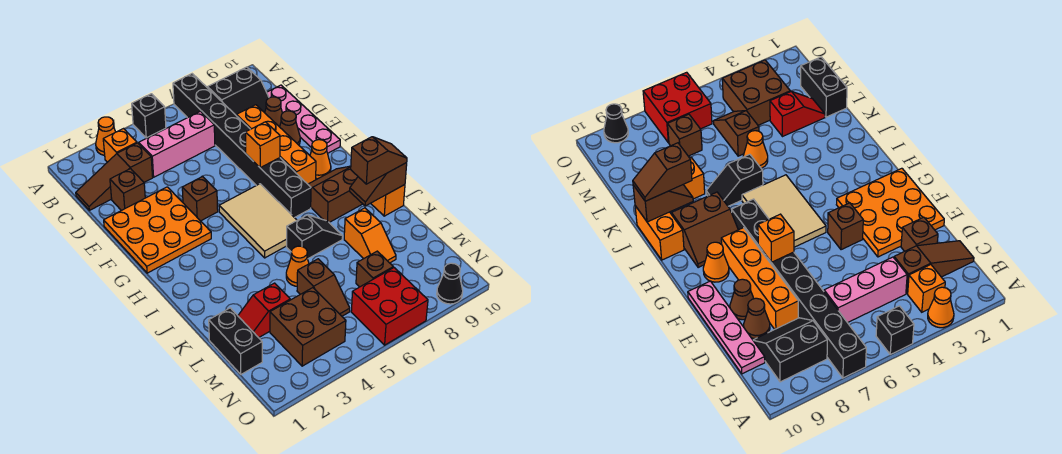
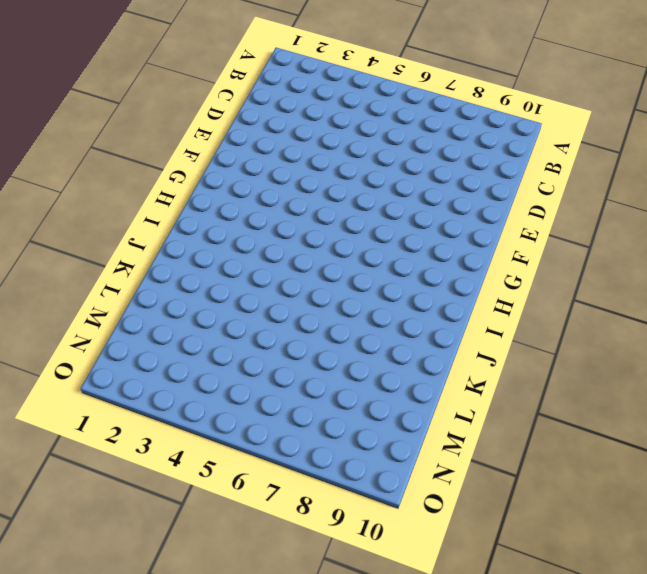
none -> orange cone A3 level 1
none -> black brick A5 level 1
none -> black brick A7:H7 level 1
none -> orange brick B3 level 1

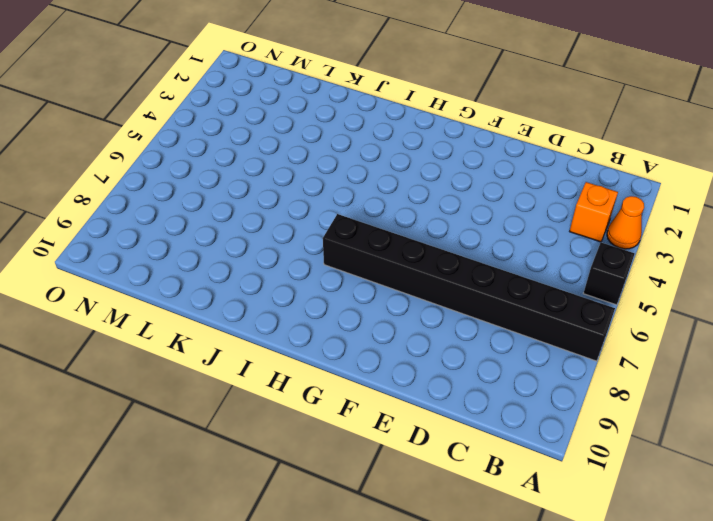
none -> black slope B8:C9 level 1 top B
none -> brown slope C1:C3 level 1 top 3
none -> pink brick C4:C6 level 1
none -> pink plate C10:F10 level 1

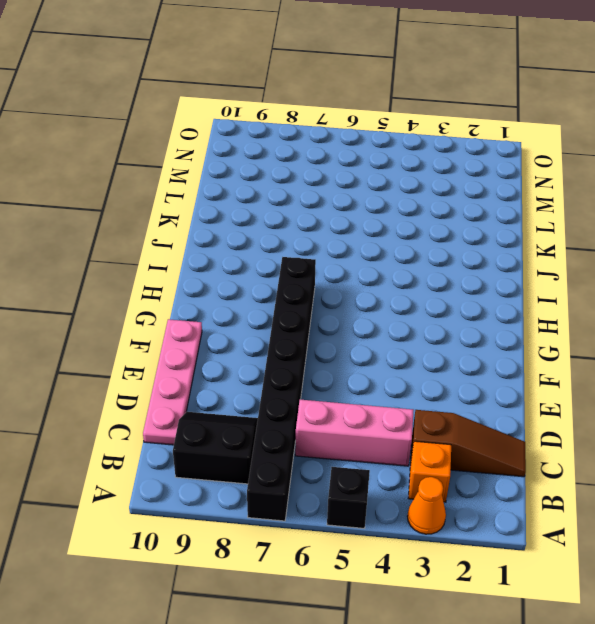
none -> brown brick D2 level 1
none -> orange brick D8:G8 level 1
none -> brown cone D9 level 1
none -> orange plate E1:G3 level 1

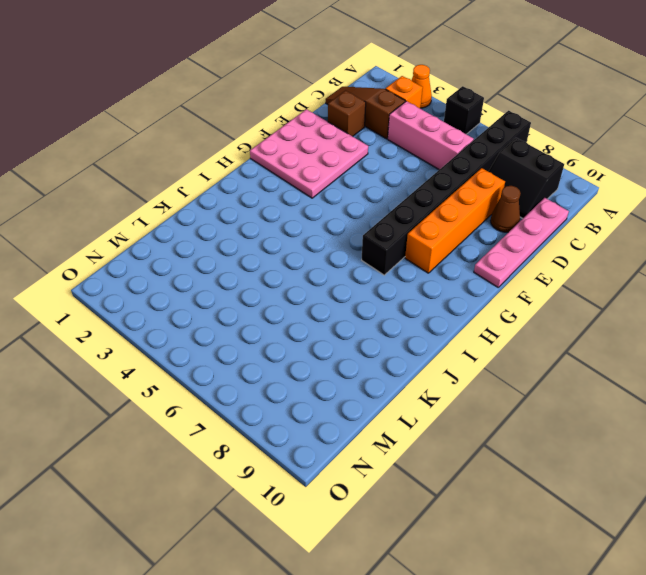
pink plate E1:G3 level 1 -> orange plate E1:G3 level 1
none -> brown cone E9 level 1
none -> brown brick F4 level 1
none -> tan tile G5:I6 level 1
none -> orange cone G9 level 1

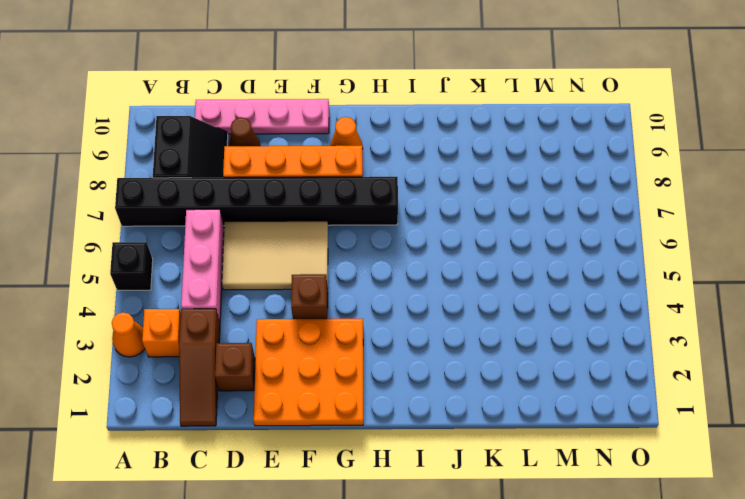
tan tile D5:F6 level 1 -> tan tile G5:I6 level 1
none -> brown cone E9 level 1
none -> brown slope H8:I9 level 1 top I
none -> orange brick I10:J10 level 1
none -> black slope J6:J7 level 1 top 6

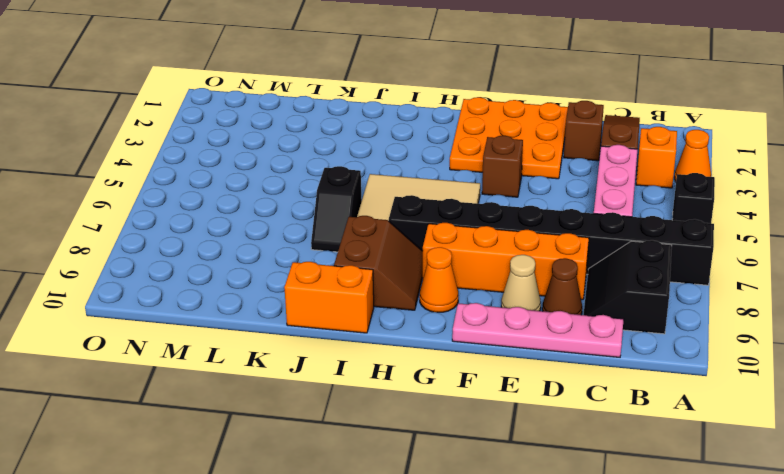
tan cone E9 level 1 -> brown cone E9 level 1
none -> orange cone K5 level 1
none -> orange slope K8:L8 level 1 top K
none -> black brick L1:M1 level 1
none -> red slope L2:L3 level 1 top 3

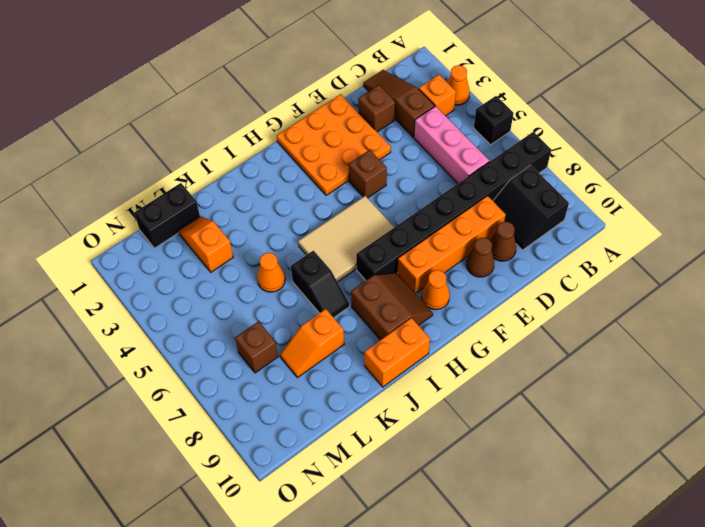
orange slope L2:L3 level 1 top 3 -> red slope L2:L3 level 1 top 3
none -> pink plate C10:F10 level 1
none -> brown slope L5:M5 level 1 top L
none -> brown brick M3:N4 level 1
none -> red brick N6:O7 level 1

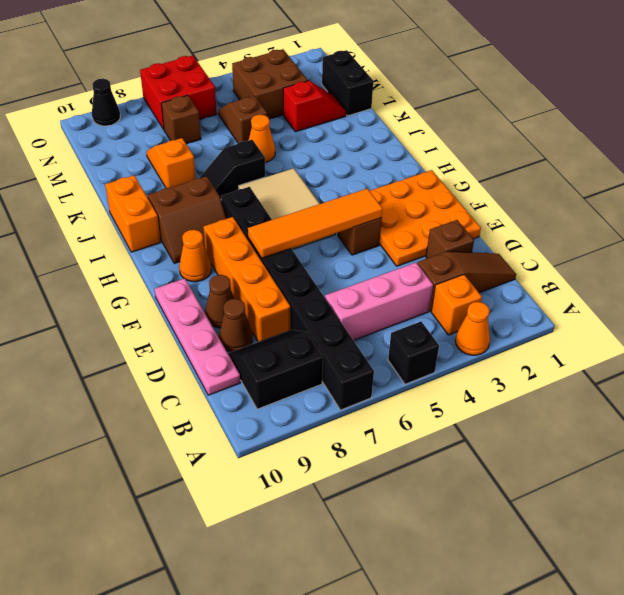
orange tile F4:F7 level 2 -> orange brick F7 level 2
none -> brown slope J9:J10 level 2 top 10
none -> brown slope J9:J10 level 3 top 9

